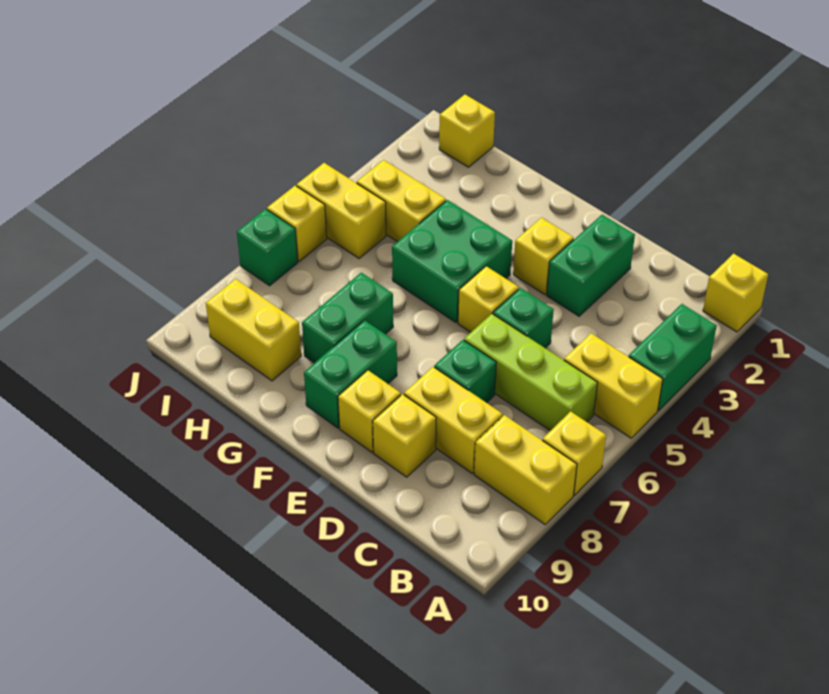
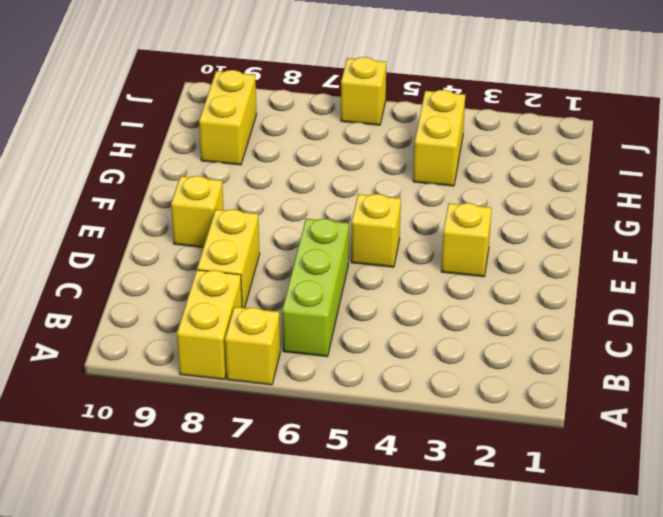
none -> yellow brick A1 level 1
none -> green brick A3:A4 level 1
none -> yellow brick A5:B5 level 1

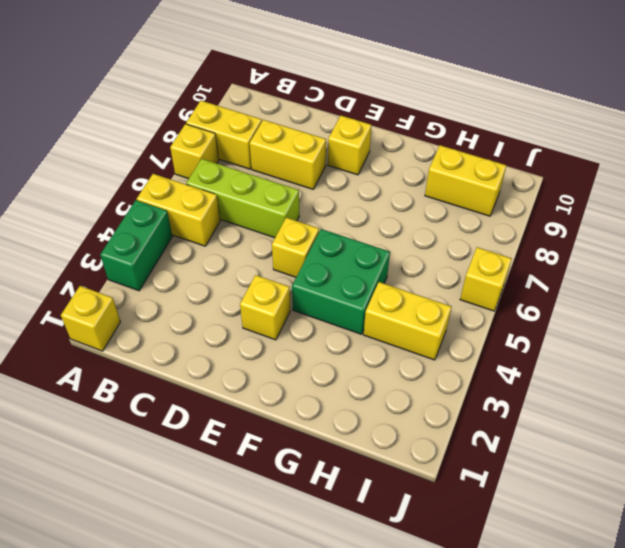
none -> green brick D2:D3 level 1
none -> green brick D5 level 1
none -> green brick D7 level 1

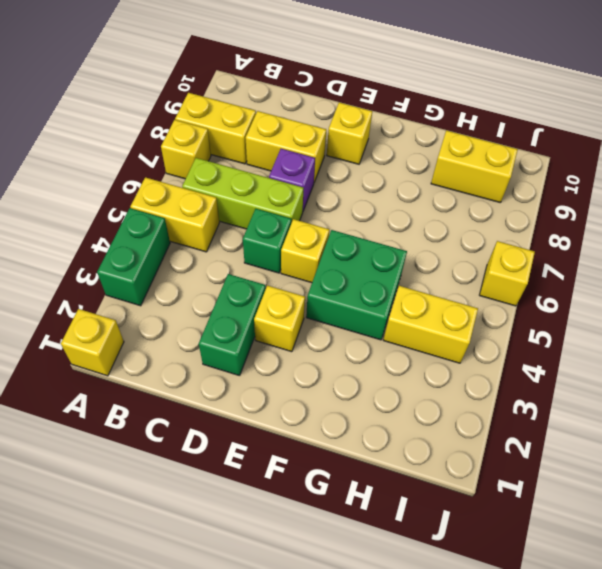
purple brick D7 level 1 -> green brick D7 level 1
none -> yellow brick D9 level 1
none -> green brick F8:F9 level 1
none -> green brick G7:G8 level 1

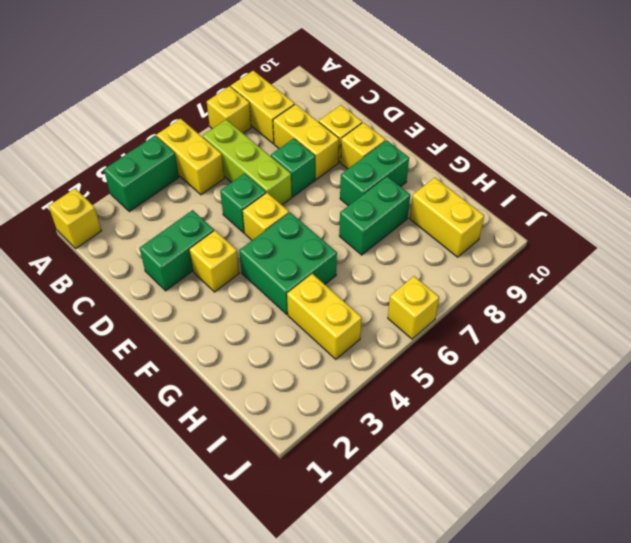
none -> yellow brick I1 level 1
none -> yellow brick I5:J5 level 1
none -> green brick J7 level 1

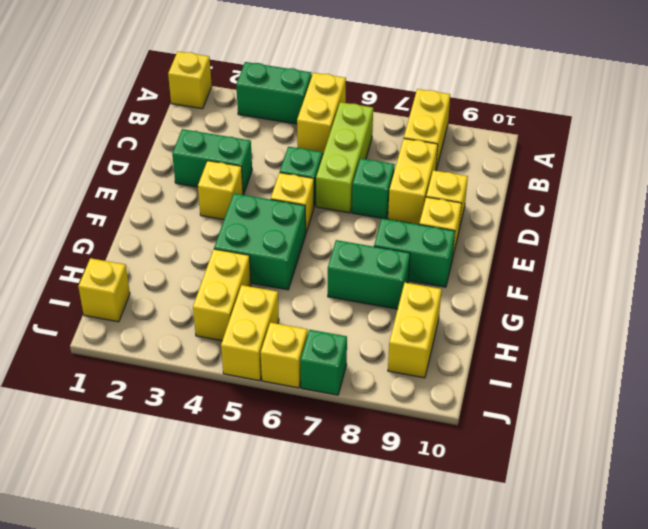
none -> yellow brick A7 level 1

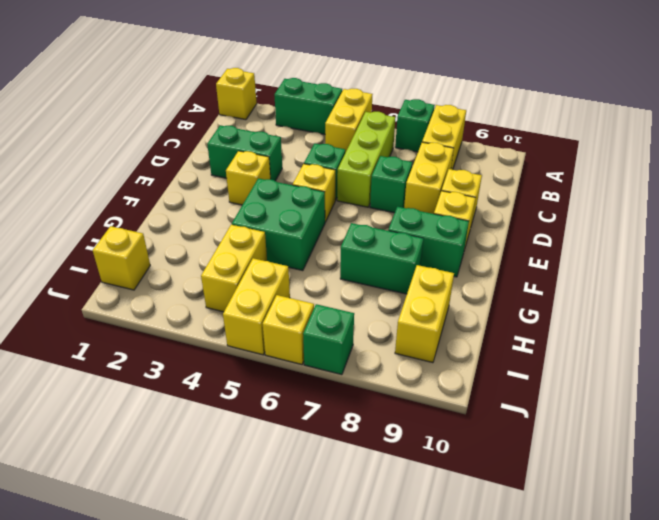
green brick A7 level 1 -> yellow brick A7 level 1

